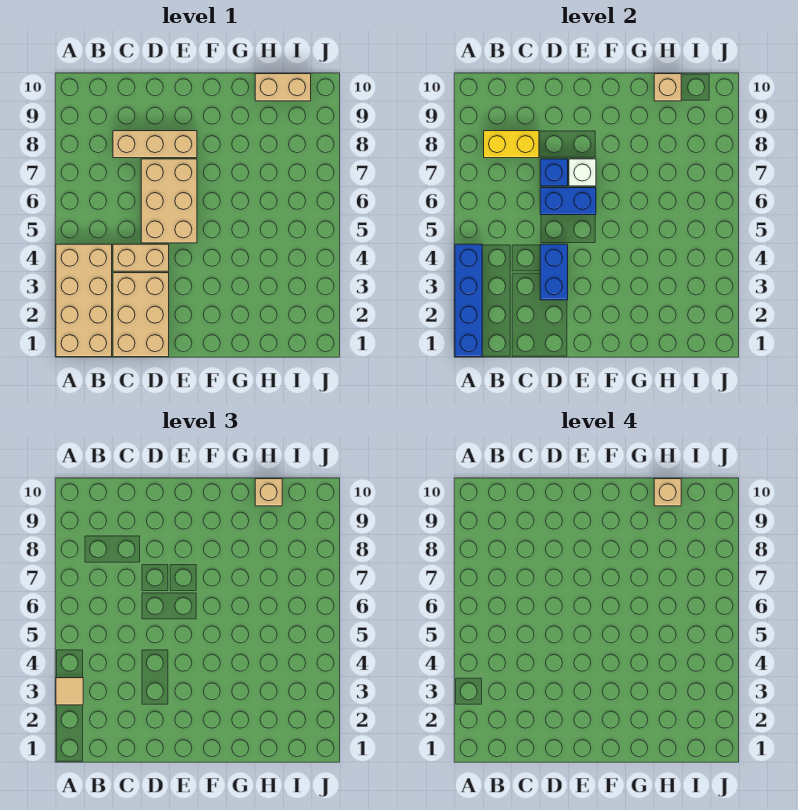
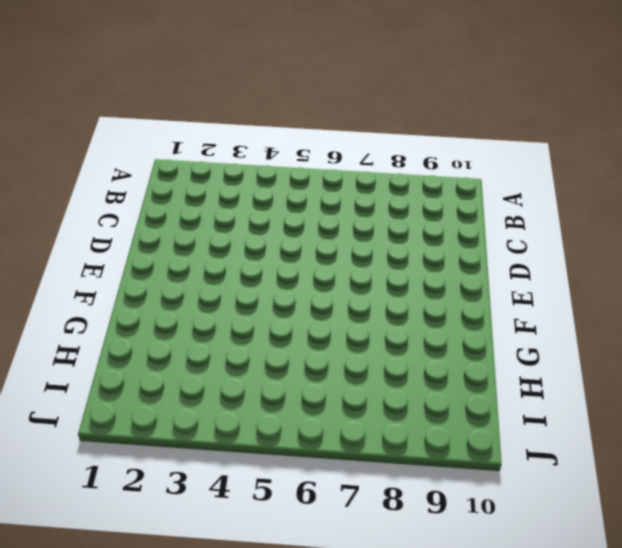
none -> tan brick A1:B4 level 1
none -> tan brick C1:D3 level 1
none -> tan brick C4:D4 level 1

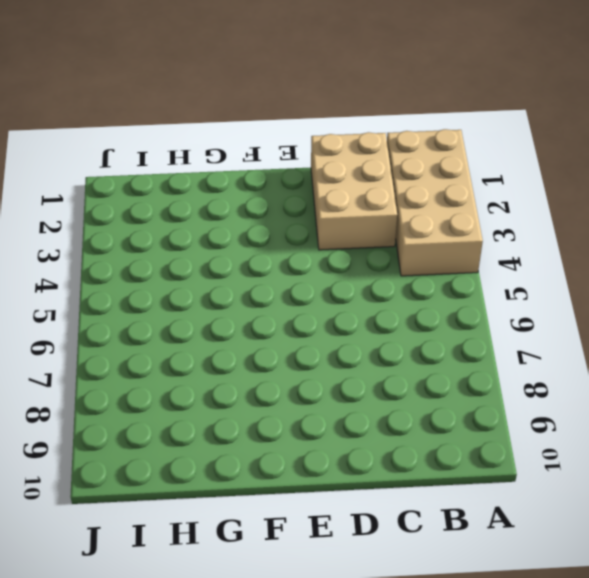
none -> tan brick C4:D4 level 1
none -> tan brick C8:E8 level 1
none -> tan brick D5:E7 level 1

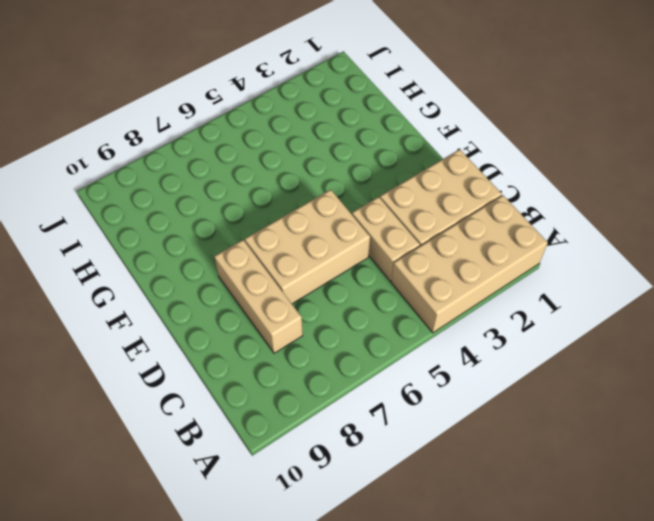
none -> tan brick H10:I10 level 1
none -> blue brick A1:A4 level 2
none -> yellow brick B8:C8 level 2

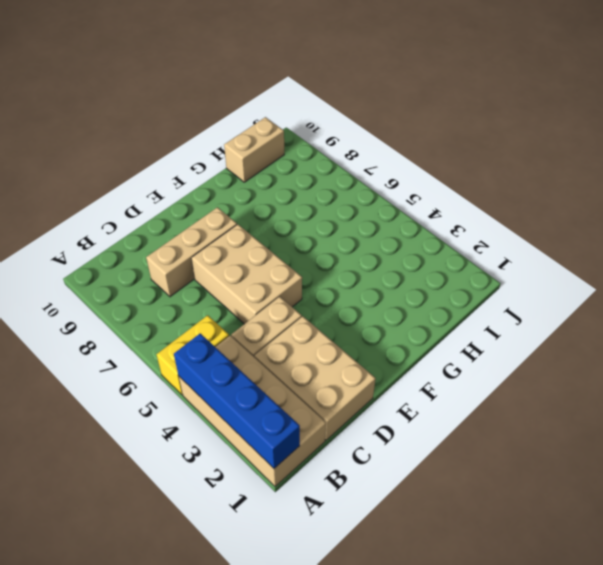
yellow brick A5:B5 level 1 -> yellow brick B8:C8 level 2
none -> blue brick D3:D4 level 2
none -> blue brick D6:E6 level 2
none -> blue brick D7 level 2

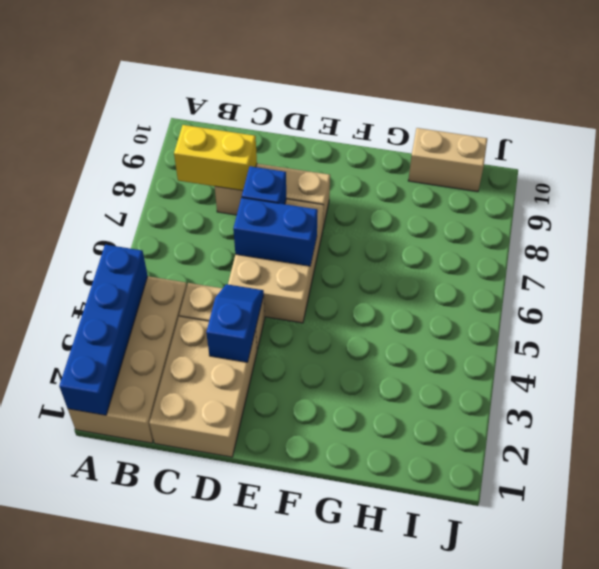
blue slope D3:D4 level 2 top 3 -> blue brick D3:D4 level 2
none -> white brick E7 level 2
none -> tan brick H10 level 2
none -> tan tile A3 level 3

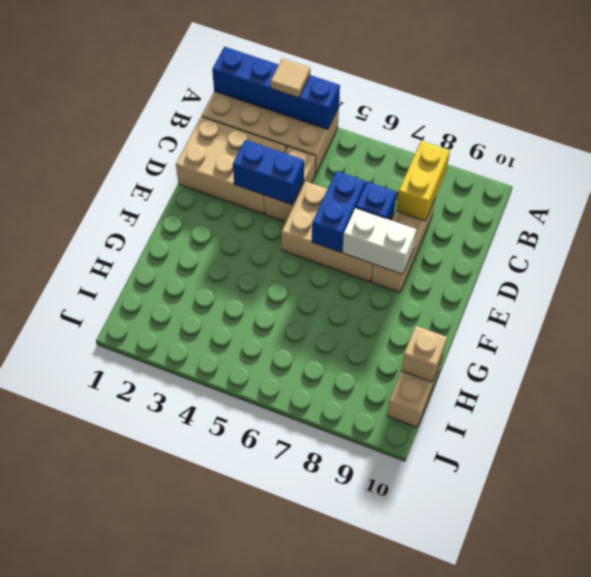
white brick E7:E8 level 2 -> white brick E7 level 2
none -> tan brick H10 level 3
none -> tan brick H10 level 4

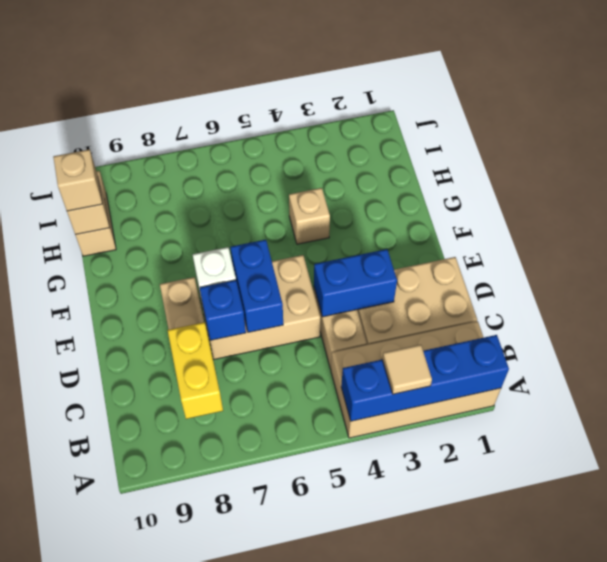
tan brick G4 level 1 -> tan brick H10 level 4

